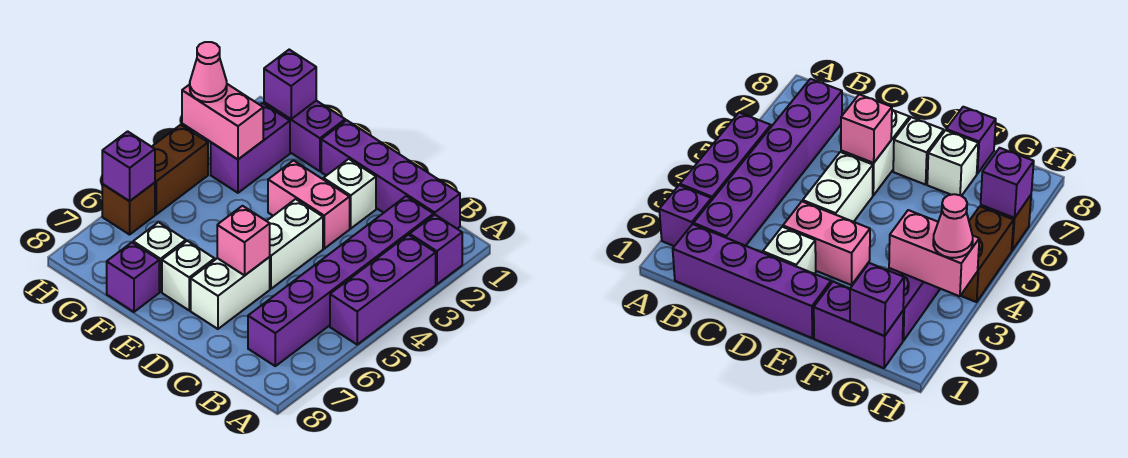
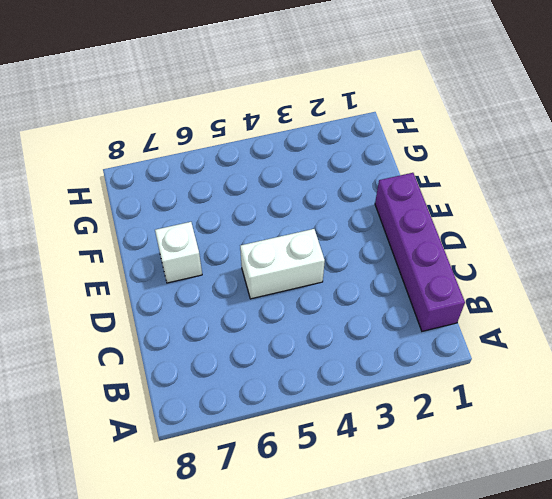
none -> purple brick A2 level 1
none -> purple brick A3:A5 level 1
none -> purple brick B2:B7 level 1

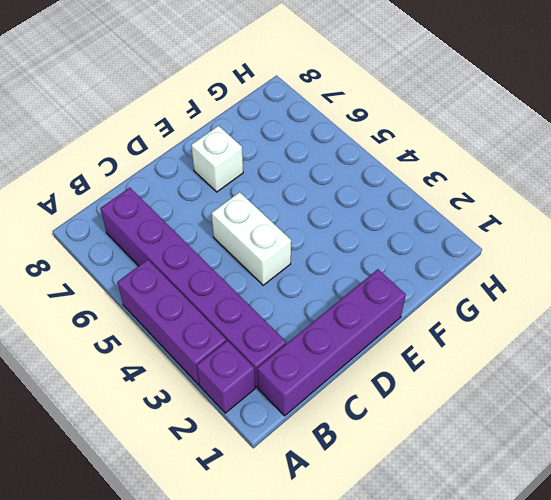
none -> white brick D2 level 1
none -> pink brick D3:E3 level 1
none -> white brick D6:D7 level 1

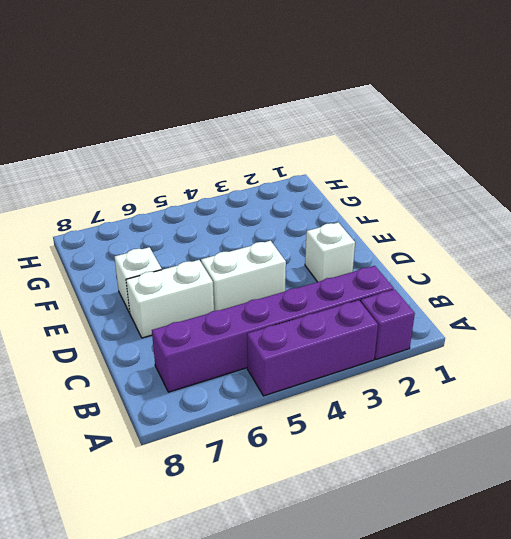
none -> purple brick B1:E1 level 1
none -> pink brick D3:E3 level 1
none -> purple brick F1:G1 level 1

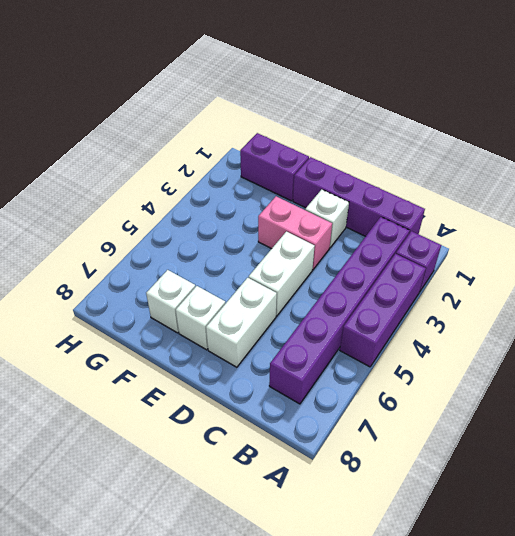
none -> purple brick F8 level 1
none -> purple brick G2:G3 level 1
none -> brown brick H4:H5 level 1

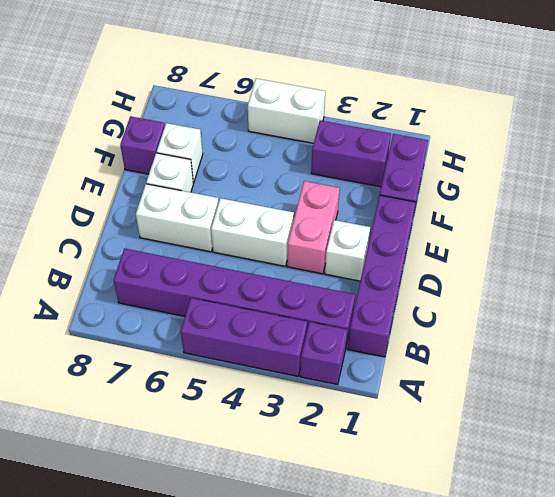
white brick H4:H5 level 1 -> brown brick H4:H5 level 1
none -> brown brick H6 level 1
none -> pink brick D6 level 2
none -> purple brick G1 level 2

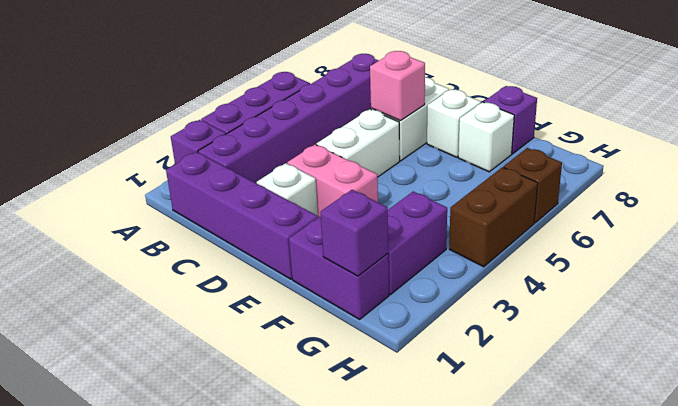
none -> pink brick G3:H3 level 2
none -> purple brick H6 level 2
none -> pink cone H3 level 3

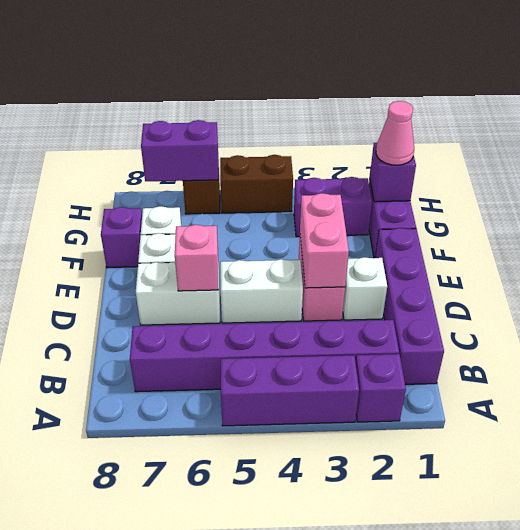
pink brick D3:E3 level 2 -> pink brick G3:H3 level 2
pink cone G1 level 3 -> pink cone H3 level 3
purple brick H6:H7 level 2 -> purple brick H6 level 2

